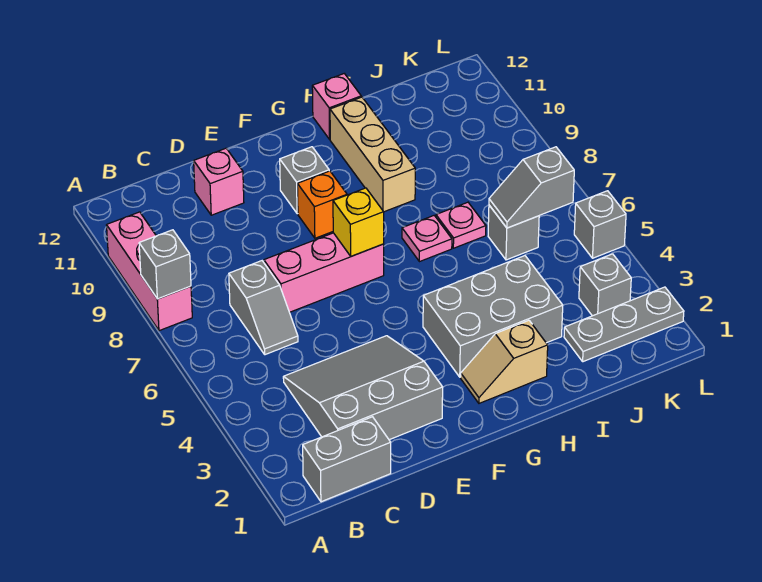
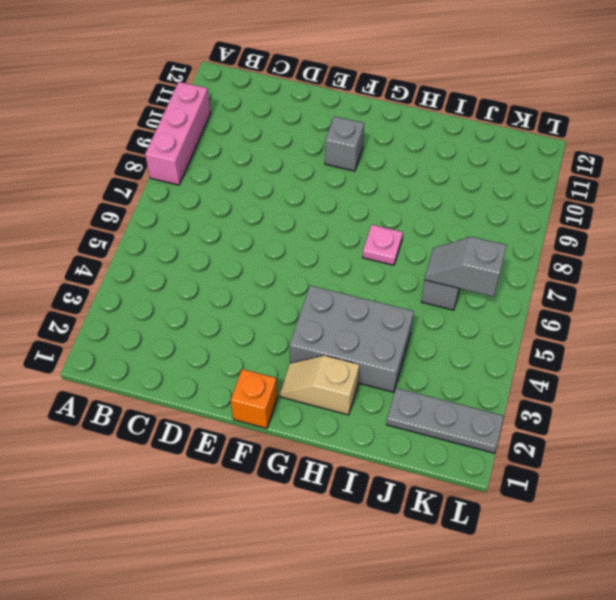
orange brick F1 level 1 -> orange brick F9 level 1
none -> grey brick B1:C1 level 1
none -> grey slope C2:E4 level 1 top 2
none -> grey slope C6:C7 level 1 top 7

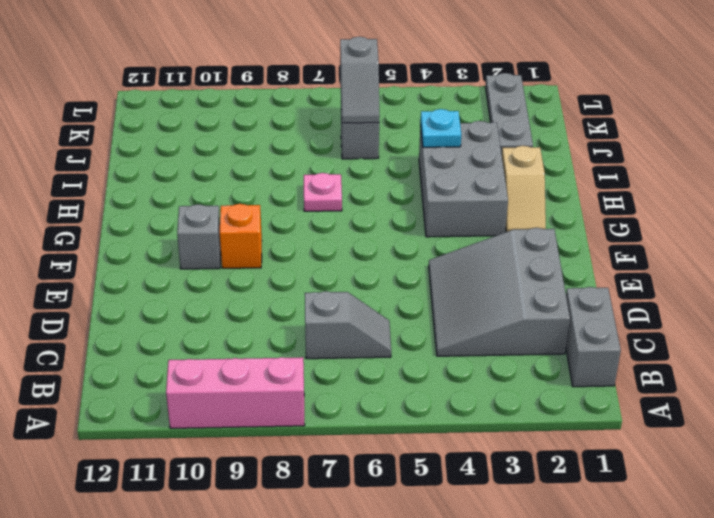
cyan plate I4 level 2 -> none
none -> pink brick D7:F7 level 1
none -> pink brick D11 level 1
none -> tan brick H9:H11 level 1

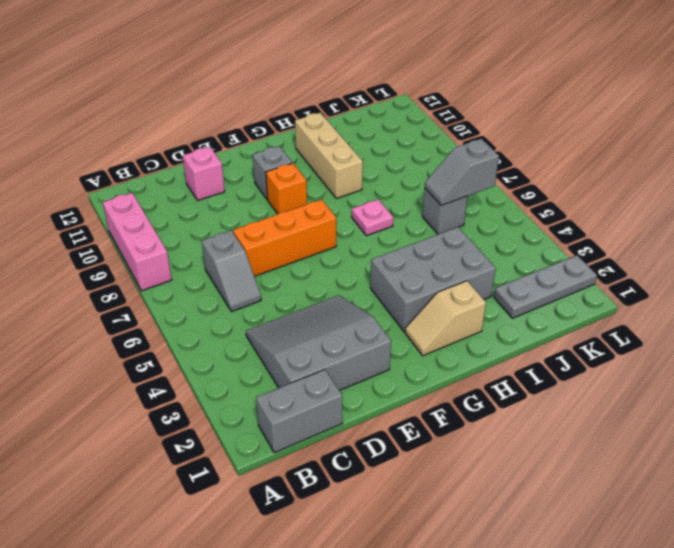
orange brick D7:F7 level 1 -> pink brick D7:F7 level 1
none -> pink brick H12 level 1
none -> pink plate I7 level 1
none -> grey brick K3 level 1

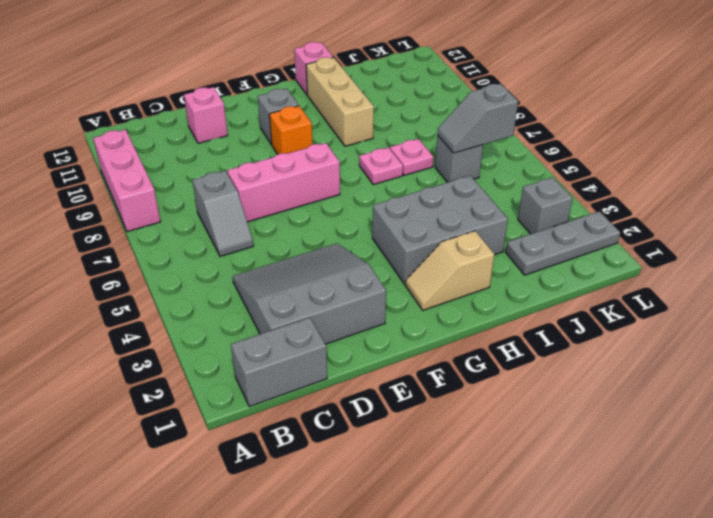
none -> grey brick L5 level 1
none -> grey brick A8 level 2
none -> yellow brick F7 level 2

